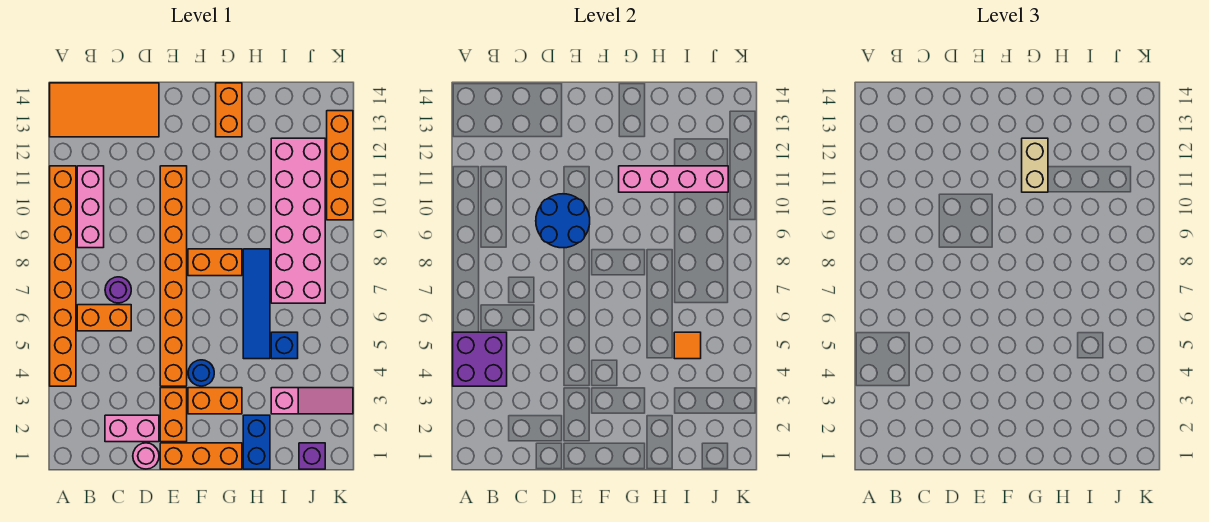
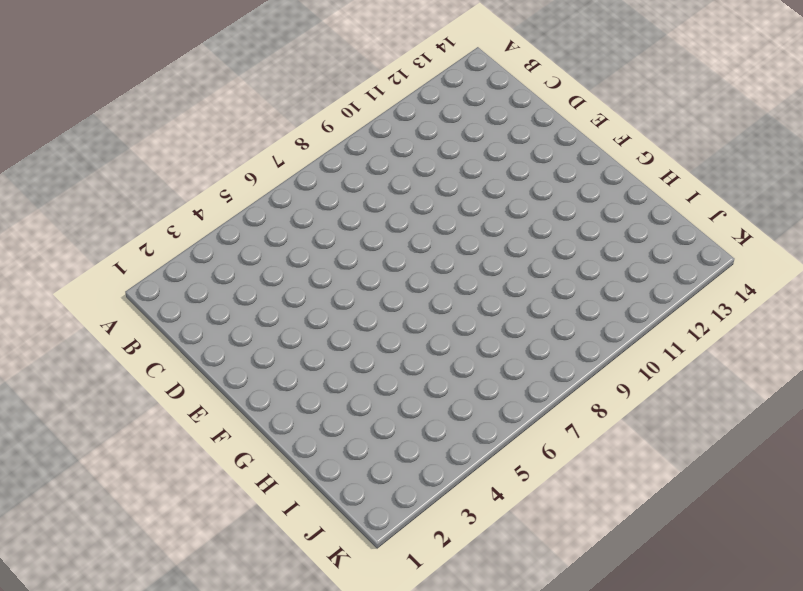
none -> orange brick A4:A11 level 1
none -> orange tile A13:D14 level 1
none -> orange brick B6:C6 level 1

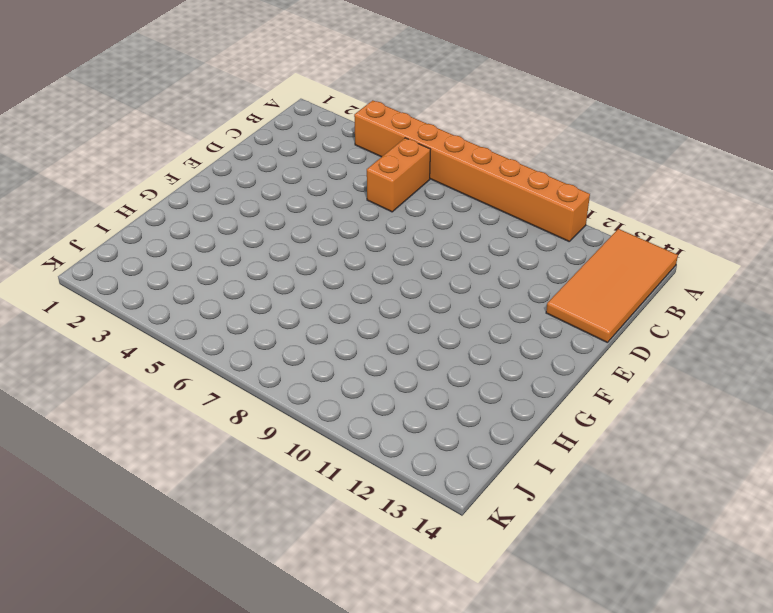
none -> pink brick B9:B11 level 1
none -> pink brick C2:D2 level 1
none -> purple round brick C7 level 1

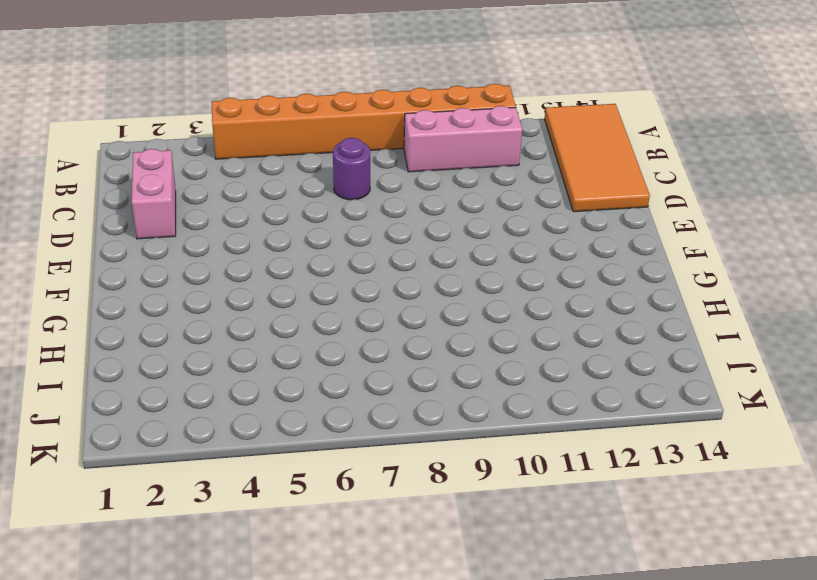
none -> orange brick B6:C6 level 1
none -> pink round brick D1 level 1
none -> orange brick E1:G1 level 1

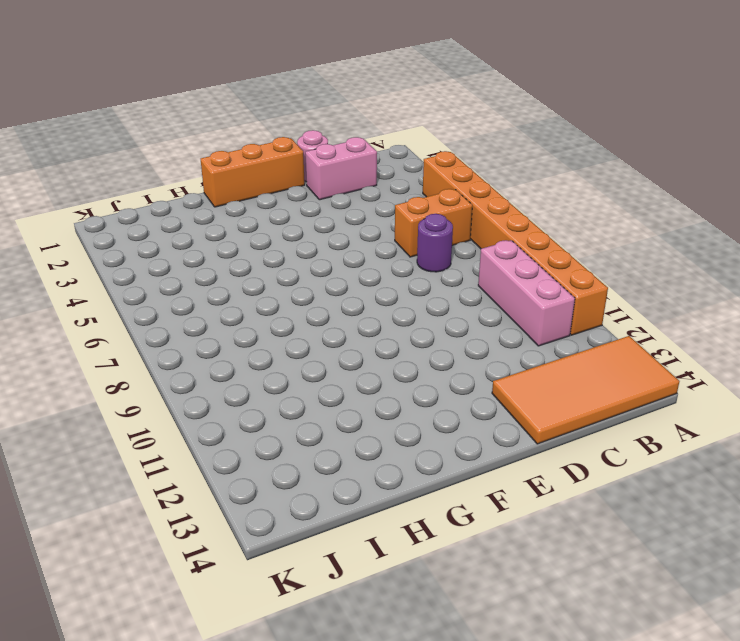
none -> orange brick E2:E3 level 1
none -> orange brick E4:E11 level 1
none -> orange brick F3:G3 level 1

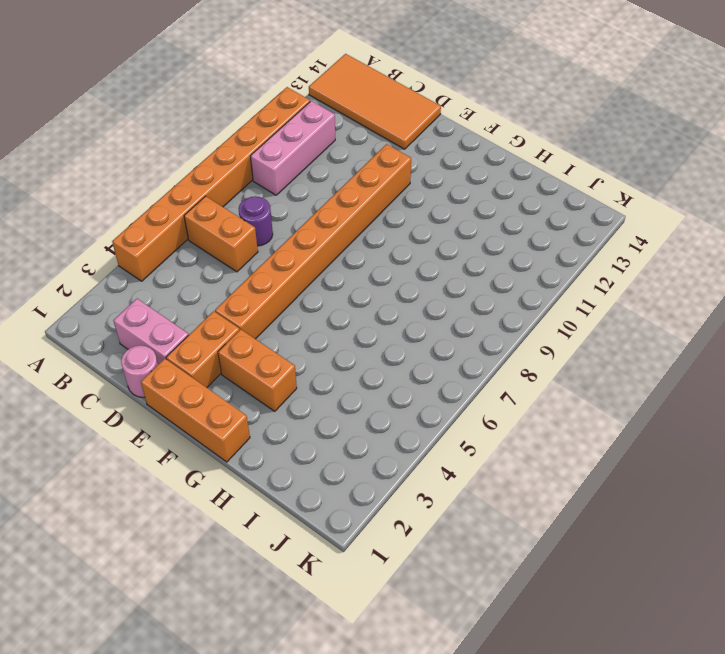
none -> blue round brick F4 level 1
none -> orange brick F8:G8 level 1
none -> orange brick G13:G14 level 1

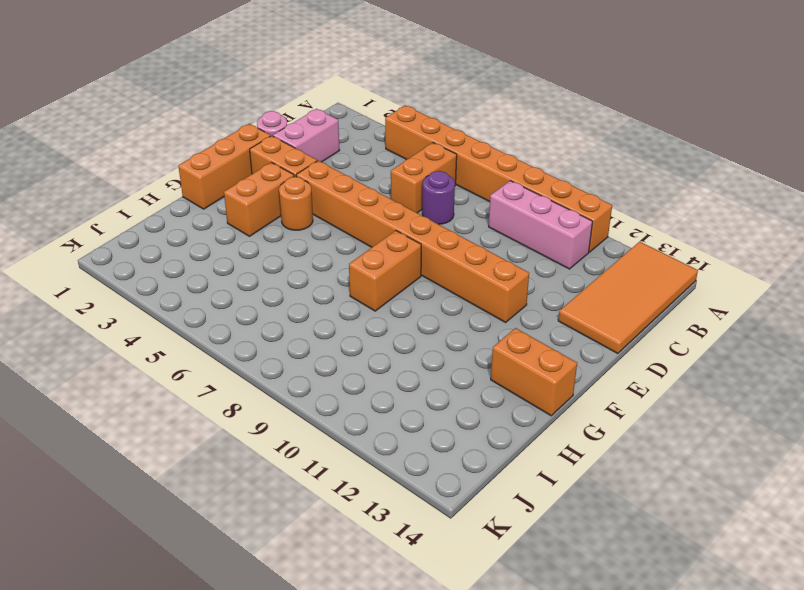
orange round brick F4 level 1 -> blue round brick F4 level 1
none -> blue brick H1:H2 level 1
none -> blue tile H5:H8 level 1
none -> pink slope I3:K3 level 1 top I

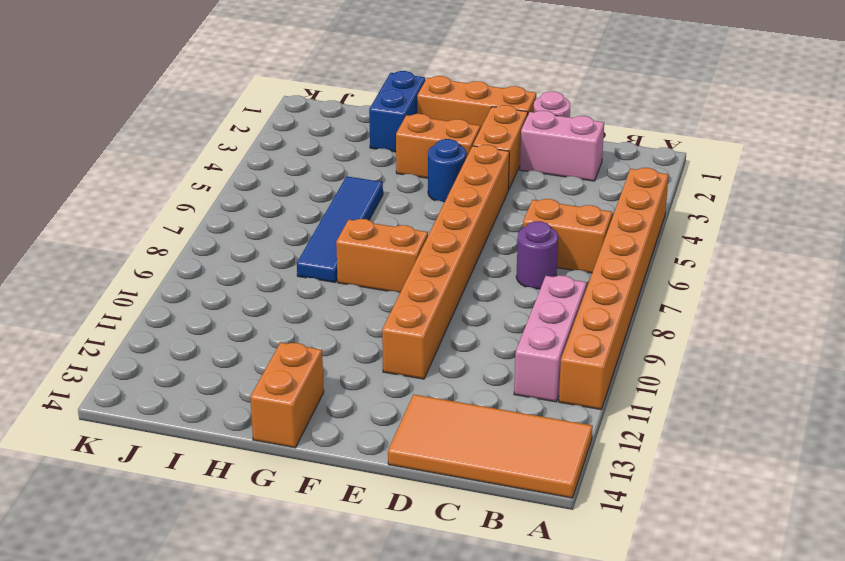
none -> pink slope I3:K3 level 1 top I
none -> blue brick I5 level 1
none -> pink brick I7:J12 level 1

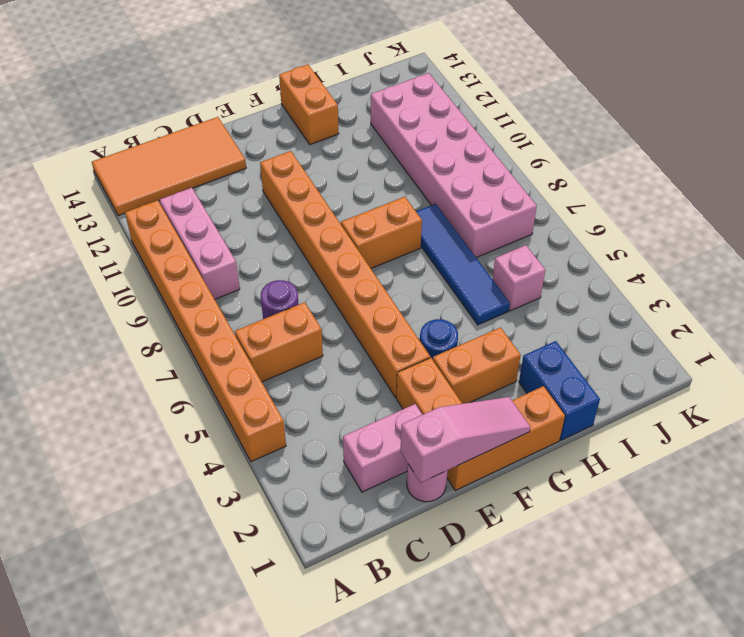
pink slope D1:F1 level 2 top D -> pink slope I3:K3 level 1 top I
pink brick I5 level 1 -> blue brick I5 level 1
none -> purple brick J1 level 1
none -> orange brick K10:K13 level 1
none -> purple brick A4:B5 level 2

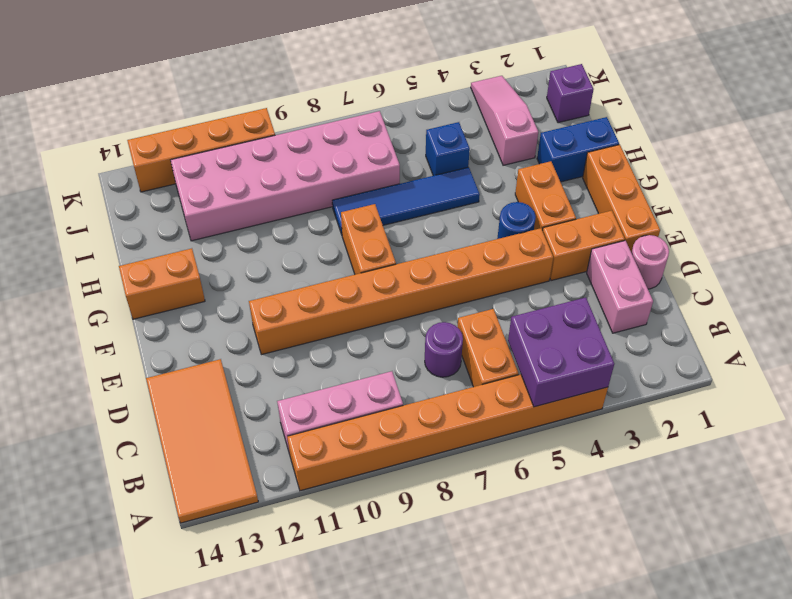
none -> blue round brick D9:E10 level 2
none -> pink brick G11:J11 level 2
none -> orange tile I5 level 2

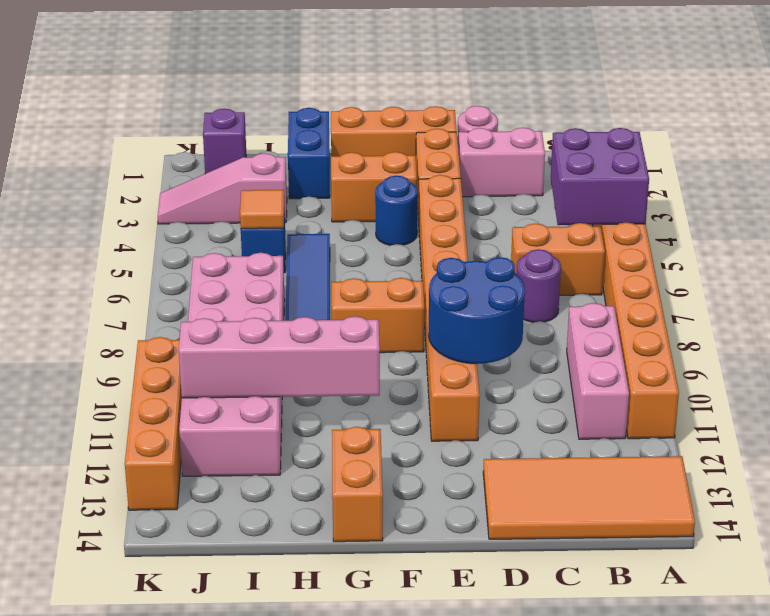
none -> tan brick G11:G12 level 3

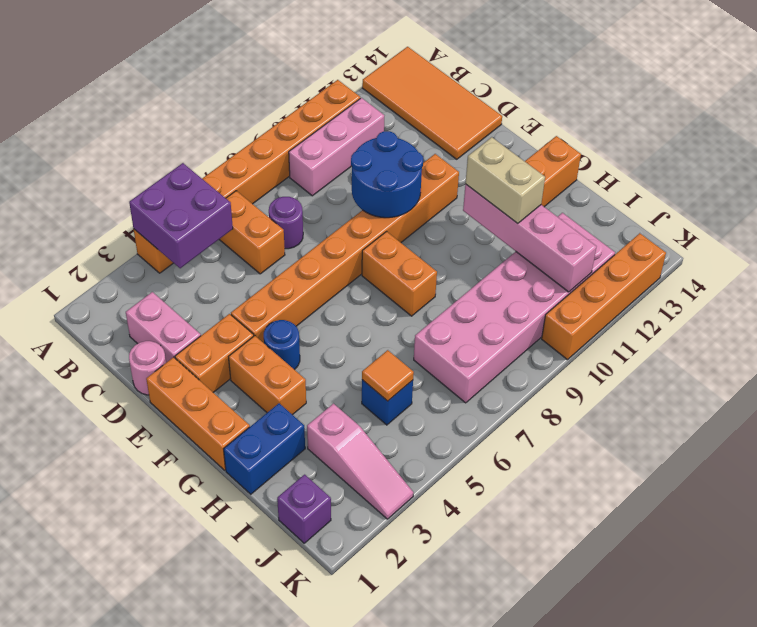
tan brick G11:H11 level 3 -> tan brick G11:G12 level 3
none -> blue tile H5:H8 level 1

